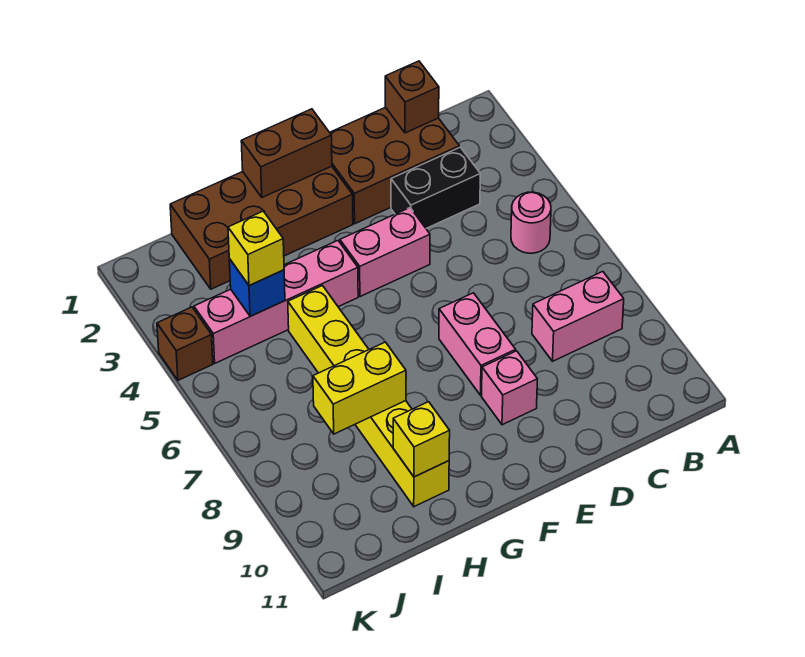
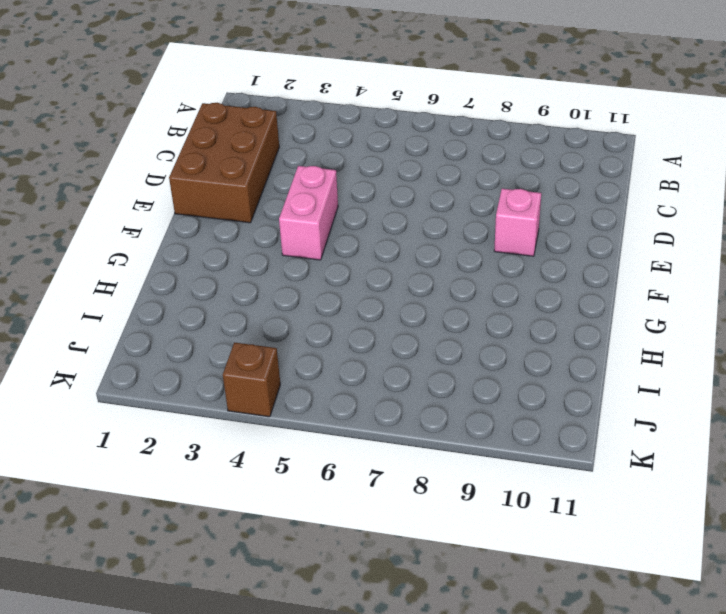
none -> pink round brick B5 level 1
none -> pink brick B8:C8 level 1
none -> black brick C3:D3 level 1

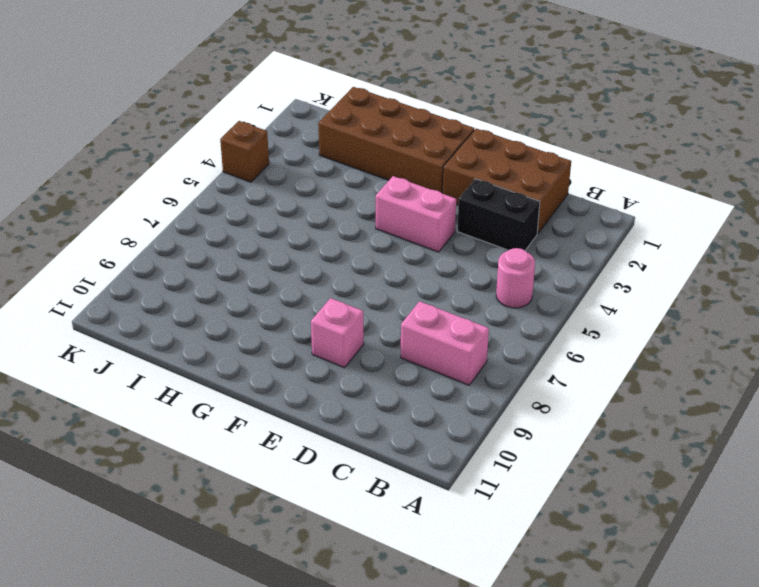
none -> pink brick E7:E8 level 1
none -> pink brick G4:J4 level 1
none -> yellow brick H5:H10 level 1

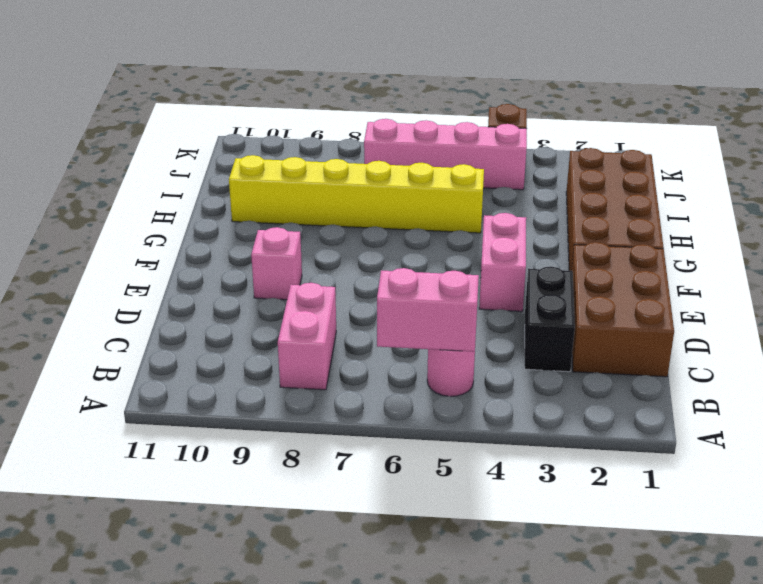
pink brick B5:B6 level 2 -> pink brick E7:E8 level 1
pink brick J4:J7 level 1 -> pink brick G4:J4 level 1
none -> brown brick C1 level 2
none -> brown brick F1:G1 level 2
none -> yellow brick H8:I8 level 2

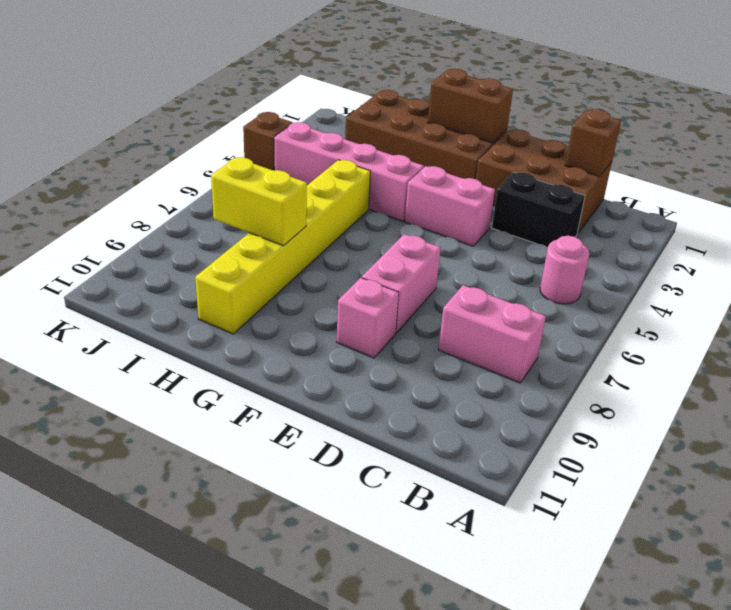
none -> yellow brick H10 level 2
none -> blue brick I4 level 2
none -> yellow brick I4 level 3

